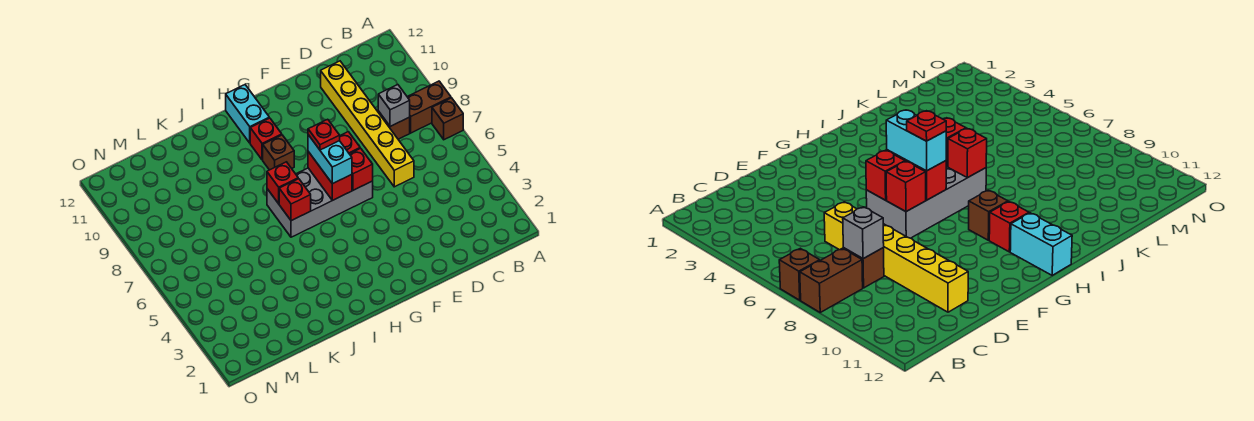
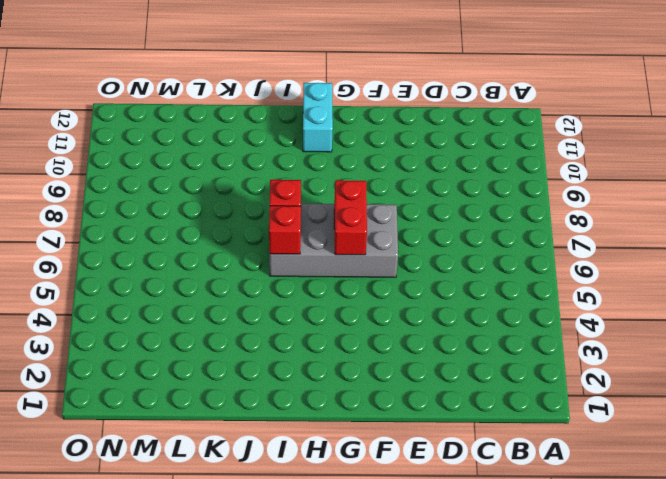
none -> brown brick A7 level 1
none -> brown brick A8:B8 level 1
none -> brown brick C8 level 1

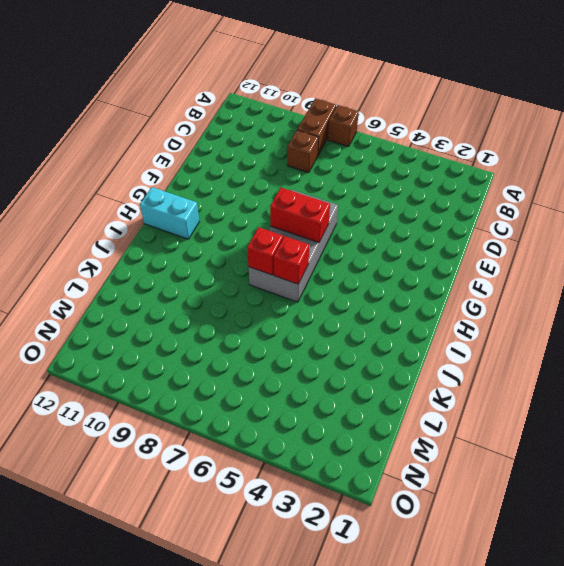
none -> yellow brick D6:D11 level 1
none -> brown brick H9 level 1
none -> red brick H10 level 1

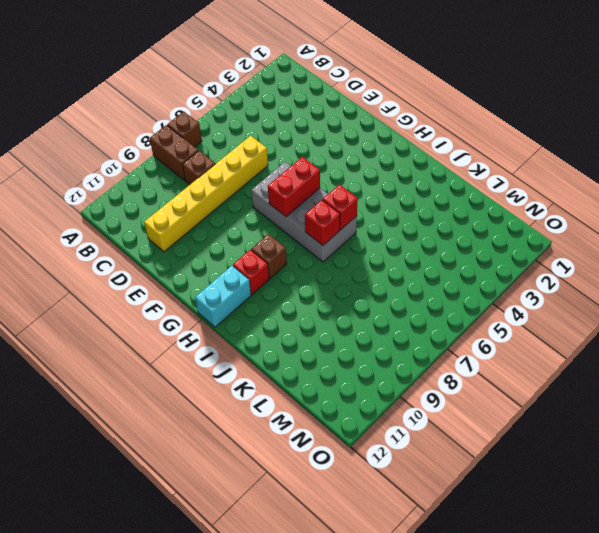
none -> grey brick C8 level 2
none -> red brick F6 level 2
none -> red brick F7 level 2

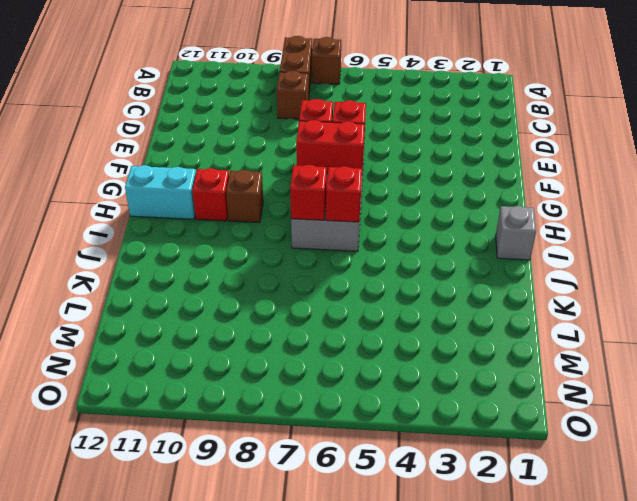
grey brick I1 level 1 -> grey brick C8 level 2
none -> yellow brick D6:D11 level 1
none -> cyan brick G6:G7 level 3
none -> red plate G7 level 4

